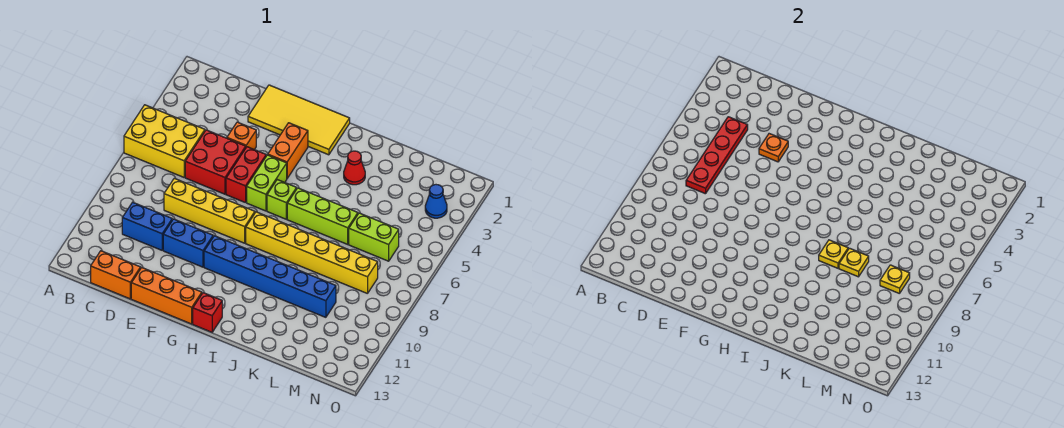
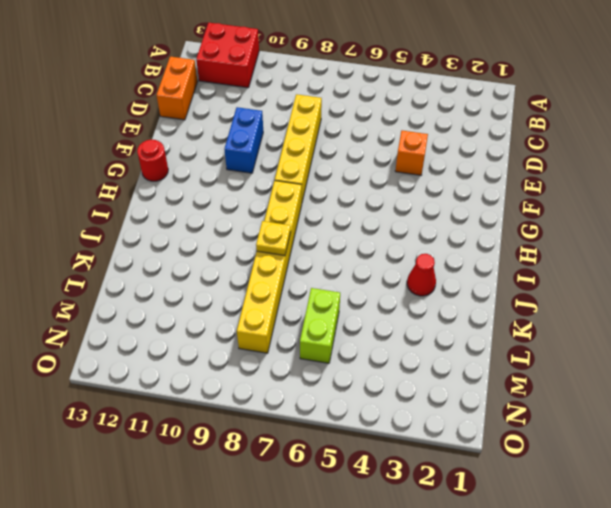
red brick A11:B12 level 1 -> red brick D5:E6 level 1
red round brick G13 level 1 -> orange brick E13:G13 level 1
none -> yellow brick A5:C6 level 1
none -> blue brick C10:D10 level 1
none -> yellow tile E1:H2 level 1

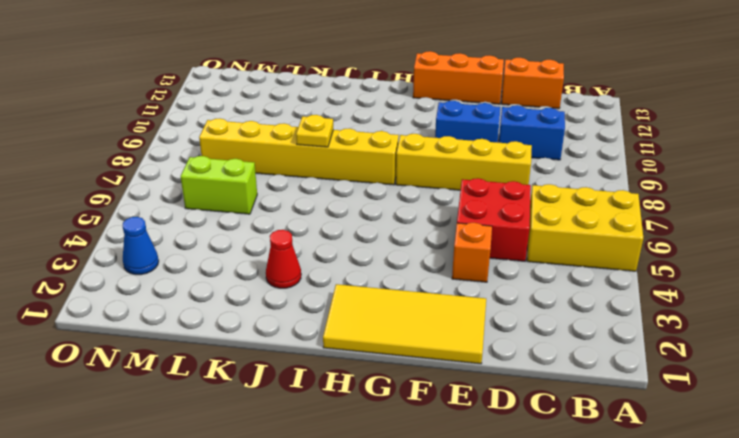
none -> red brick F5:F6 level 1
none -> orange brick G3:G4 level 1
none -> lime brick G5:G6 level 1

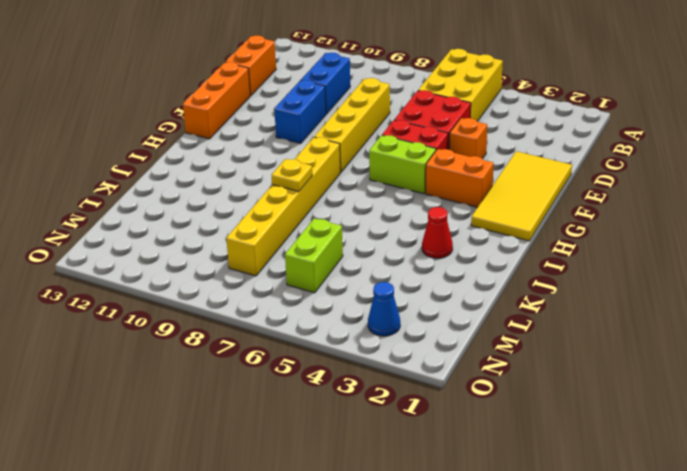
none -> blue brick G10:L10 level 1
none -> lime brick H6 level 1
none -> red brick H13 level 1

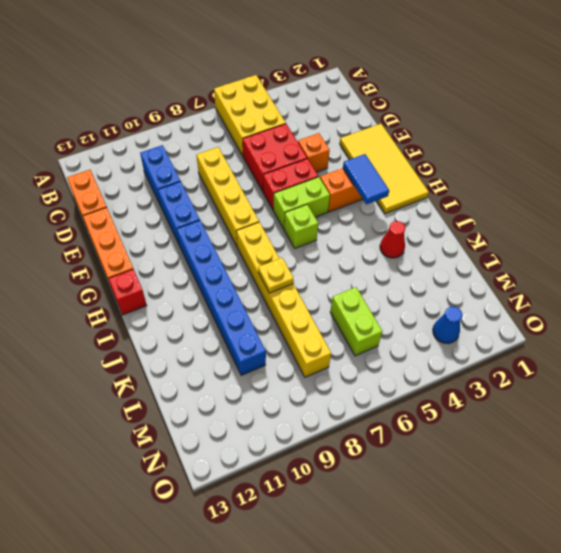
blue tile G3:H3 level 2 -> none
none -> lime brick I6:K6 level 1
none -> red plate C4:C7 level 2
none -> orange plate E4 level 2

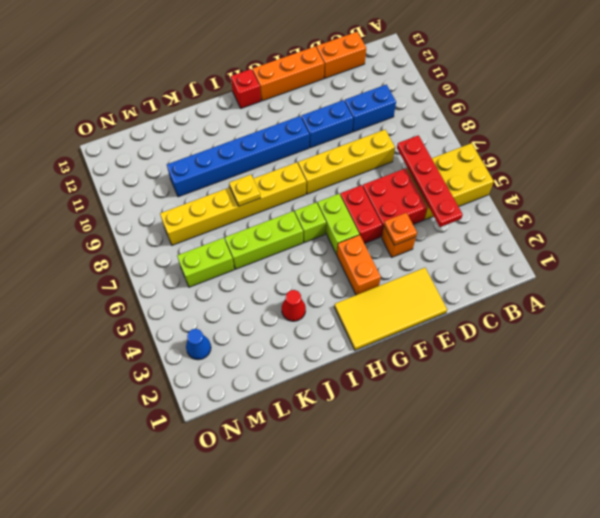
none -> yellow plate K8 level 2
none -> yellow plate M8 level 2

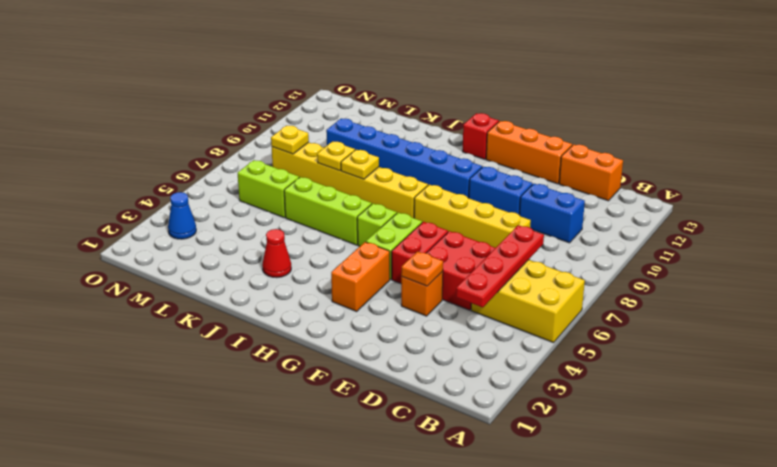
none -> yellow tile E1:H2 level 1

